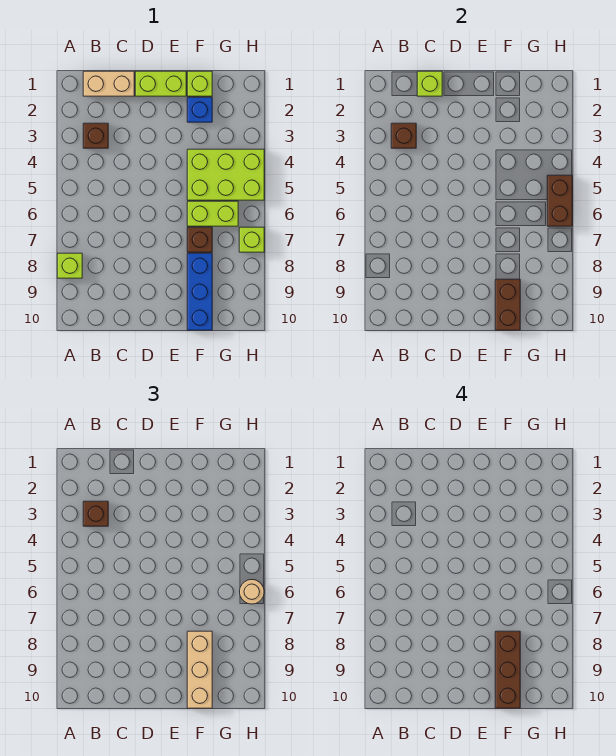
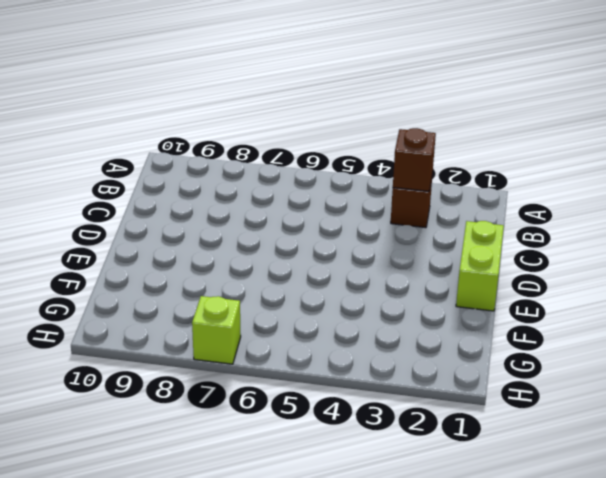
none -> lime brick A8 level 1
none -> tan brick B1:C1 level 1
none -> lime brick F1 level 1

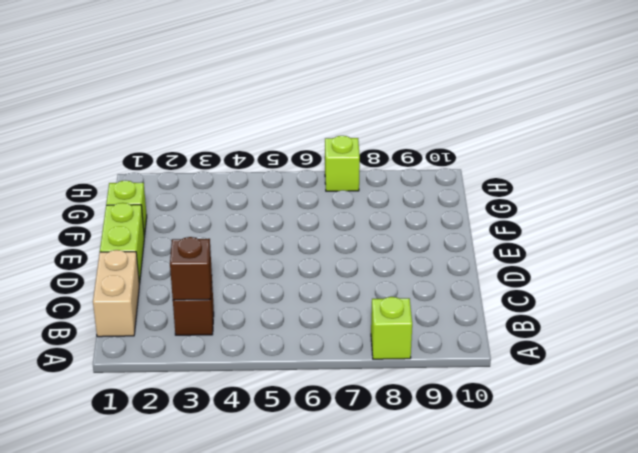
none -> blue brick F2 level 1
none -> lime brick F4:H5 level 1
none -> lime brick F6:G6 level 1

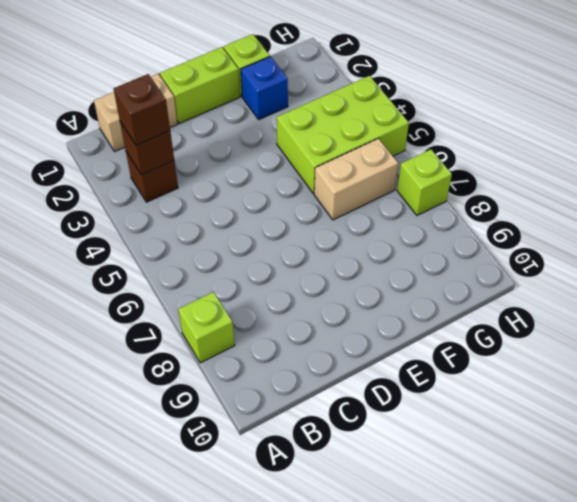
tan brick F6:G6 level 1 -> lime brick F6:G6 level 1
none -> brown brick F7 level 1
none -> blue brick F8:F10 level 1
none -> lime brick C1 level 2

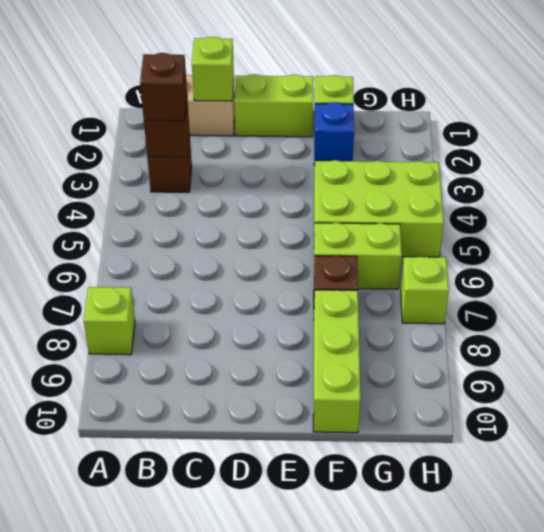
lime brick F8:F10 level 1 -> blue brick F8:F10 level 1
none -> brown brick F9:F10 level 2
none -> brown brick H5:H6 level 2
none -> tan brick F8:F10 level 3

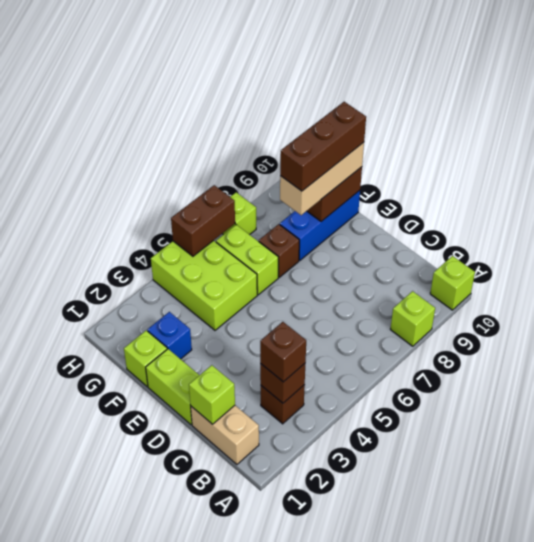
lime brick A10 level 1 -> none
none -> tan round brick H6 level 3

